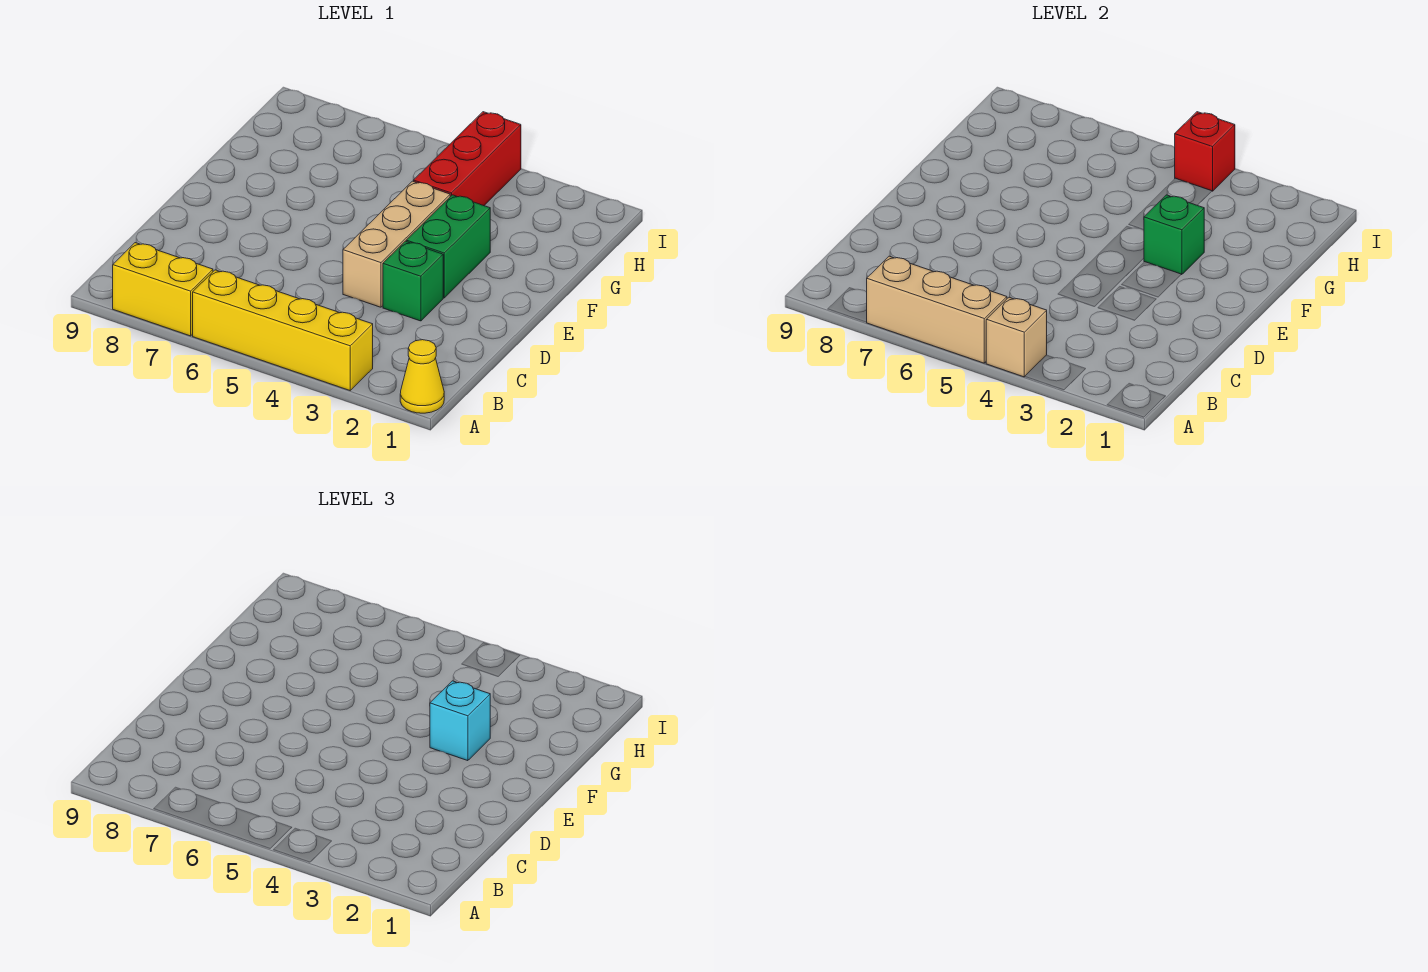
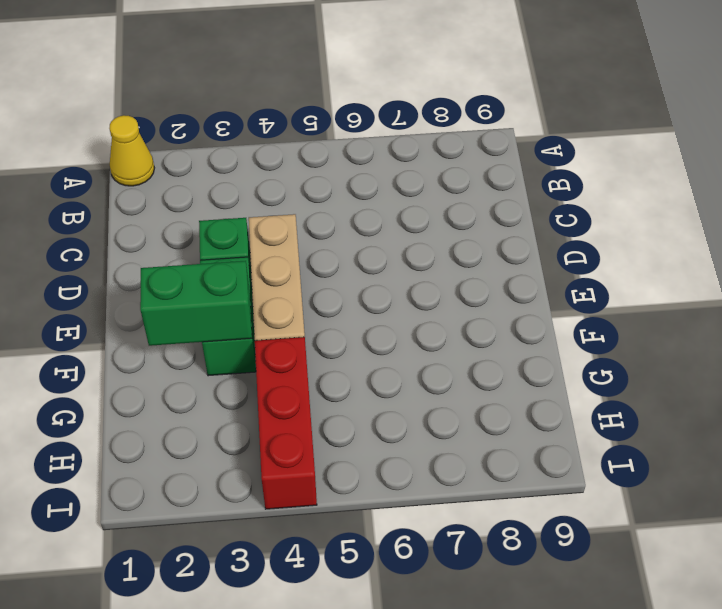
green brick F2:F3 level 2 -> green brick F3 level 2
none -> yellow brick A3:A6 level 1
none -> yellow brick A7:A8 level 1
none -> tan brick A4 level 2

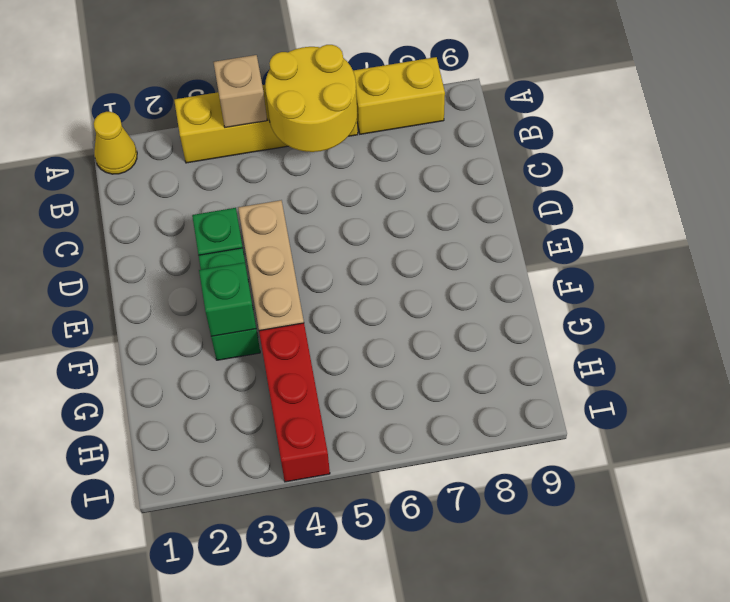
yellow round brick A5:B6 level 2 -> tan brick A5:A7 level 2
none -> red brick I4 level 2
none -> cyan brick F3 level 3

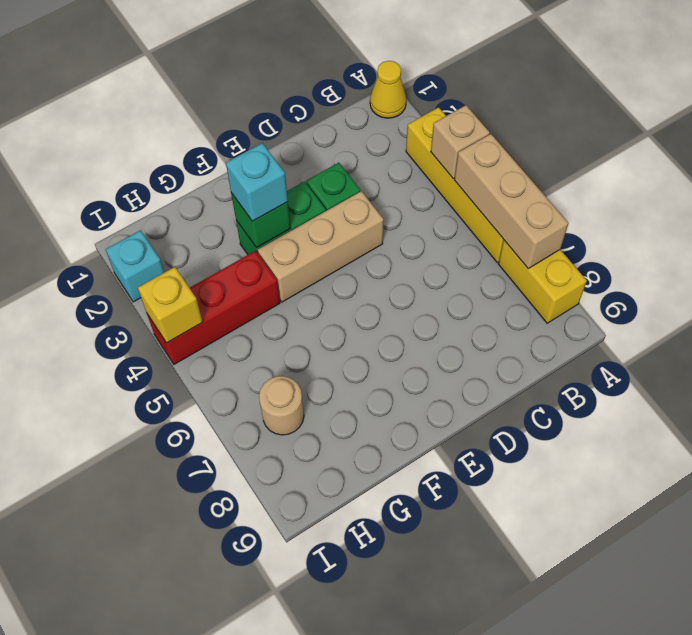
tan round brick H7 level 1 -> none
cyan brick I2 level 1 -> none
yellow brick I4 level 2 -> red brick I4 level 2

